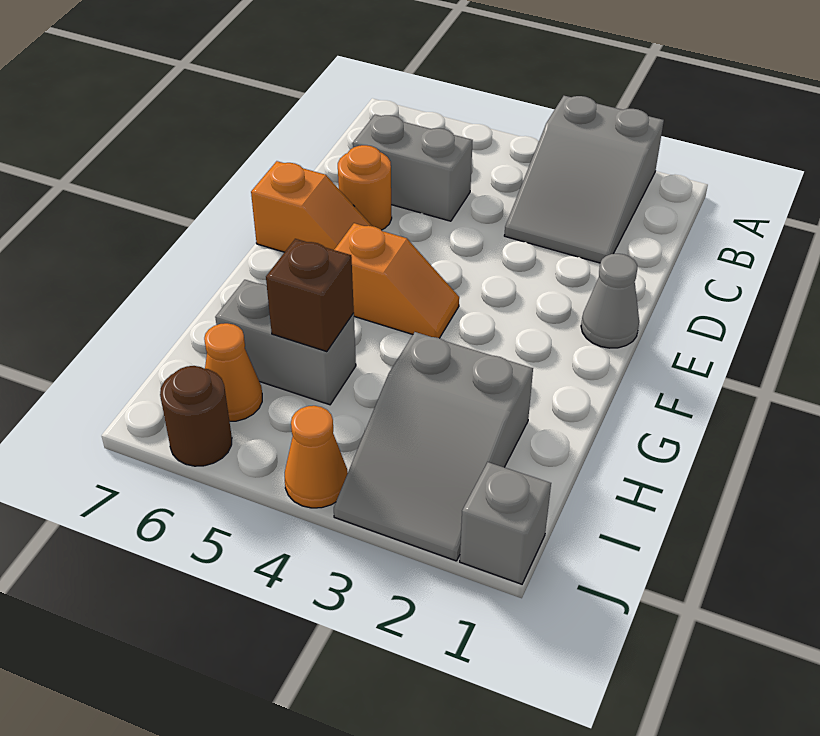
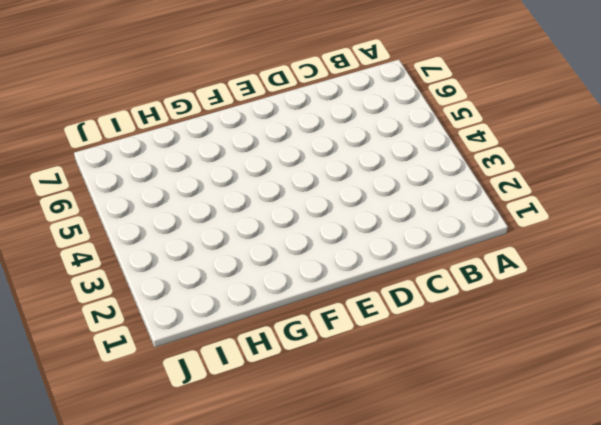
none -> grey slope A2:C3 level 1 top A
none -> grey brick C5:C6 level 1
none -> orange round brick D6 level 1

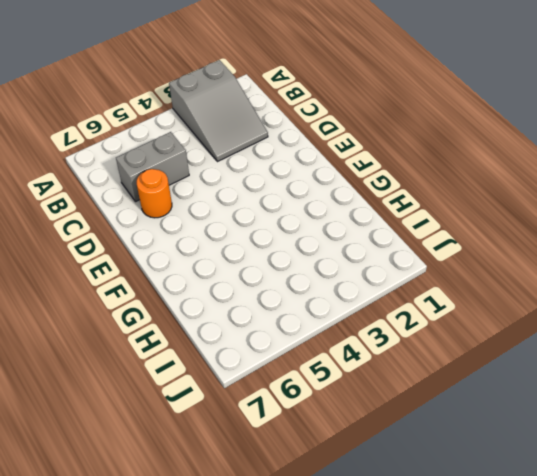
none -> grey cone E1 level 1
none -> orange slope E6:E7 level 1 top 7
none -> orange slope F4:F5 level 1 top 5

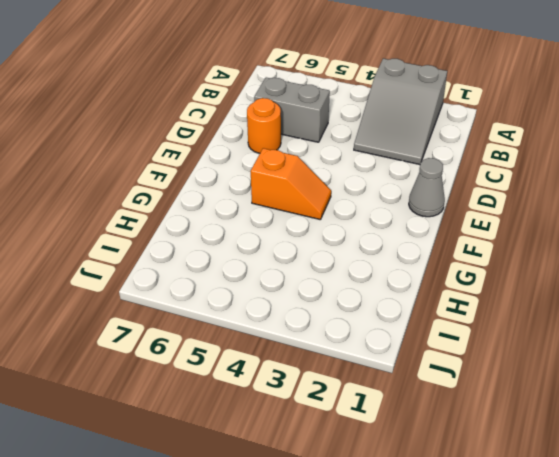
none -> orange slope E6:E7 level 1 top 7
none -> grey slope H2:J3 level 1 top H
none -> grey brick H5:H6 level 1

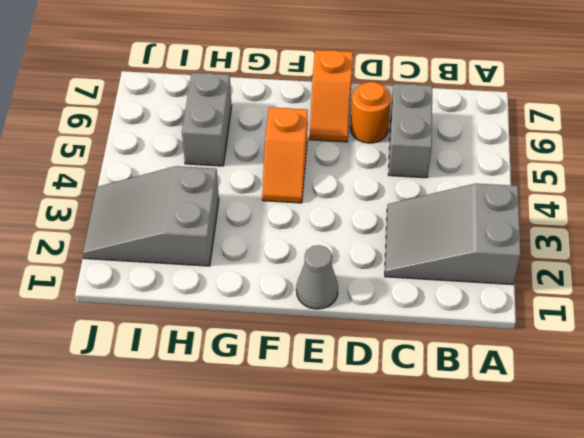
none -> orange cone I6 level 1
none -> grey brick J1 level 1
none -> orange cone J4 level 1

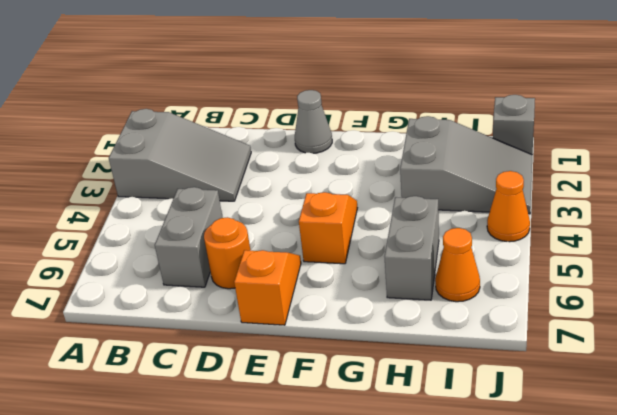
none -> brown round brick J6 level 1
none -> brown brick H5 level 2

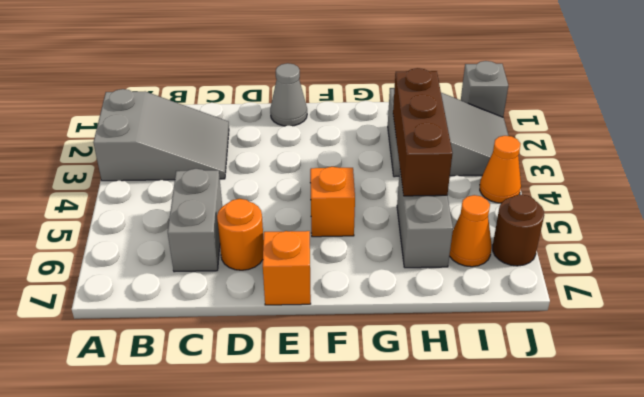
brown brick H3:H5 level 2 -> brown brick H5 level 2

